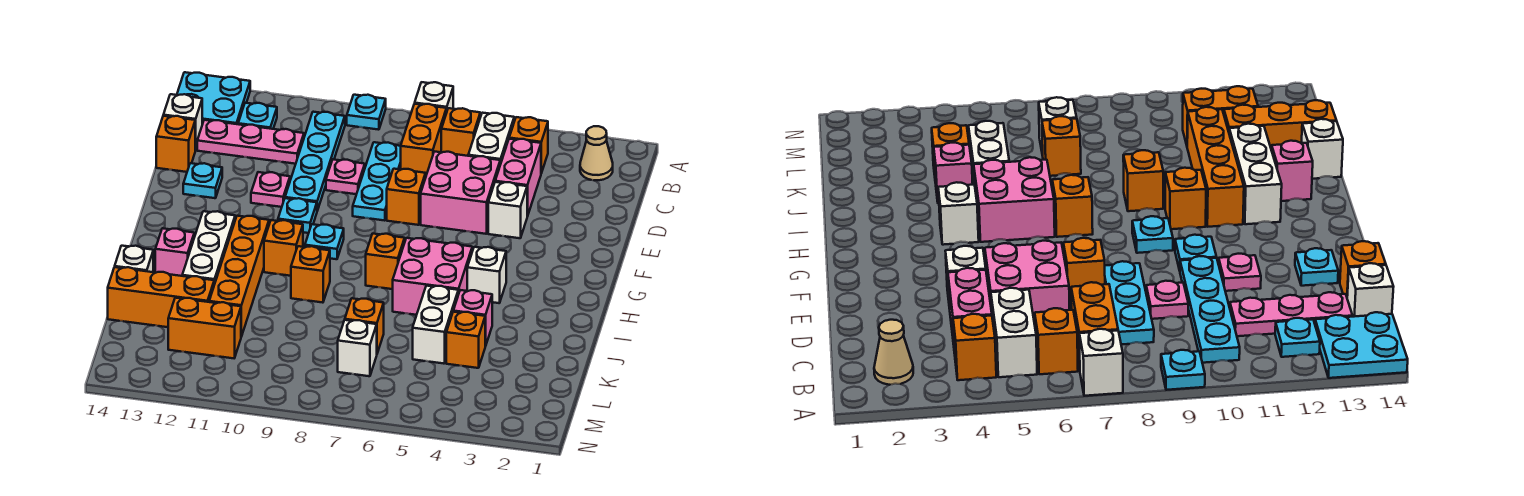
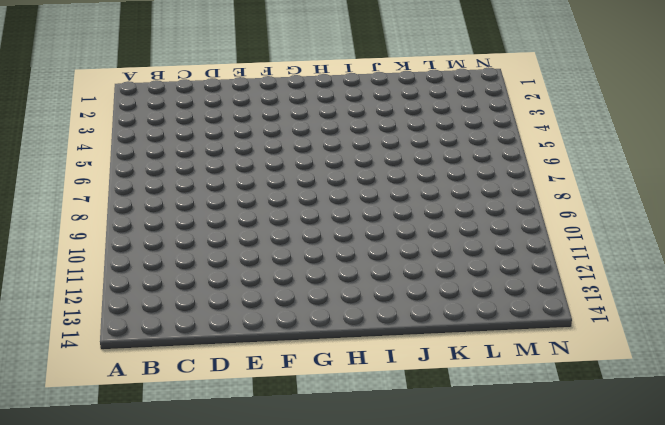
none -> white brick A7 level 1
none -> cyan plate A9 level 1
none -> cyan plate A13:B14 level 1
none -> tan cone B2 level 1

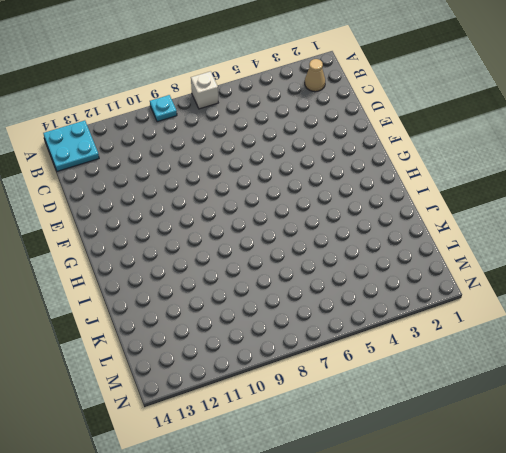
none -> orange brick B4 level 1
none -> white brick B5:C5 level 1
none -> orange brick B6 level 1
none -> orange brick B7:C7 level 1

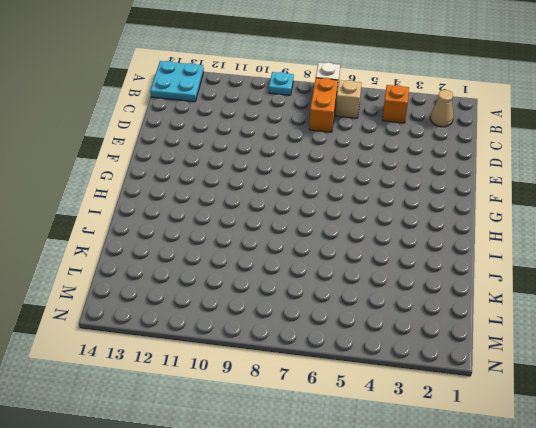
tan brick B6 level 1 -> orange brick B6 level 1
none -> white brick B5:C5 level 1
none -> cyan plate B10:E10 level 1
none -> cyan plate B12 level 1
none -> pink brick C4:D4 level 1

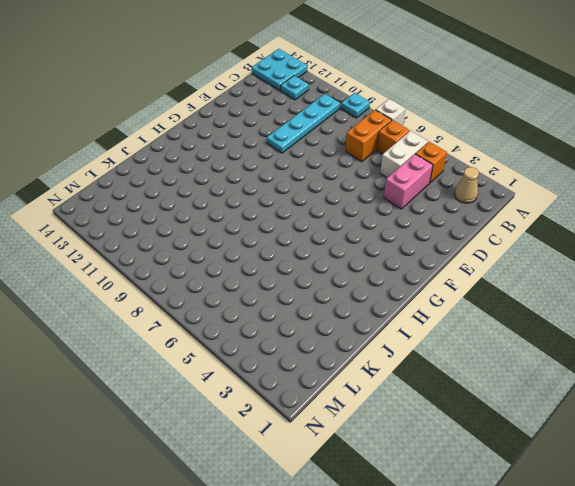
none -> cyan plate C8:E8 level 1
none -> pink plate C11:C13 level 1
none -> white brick C14 level 1
none -> pink brick D5:E6 level 1

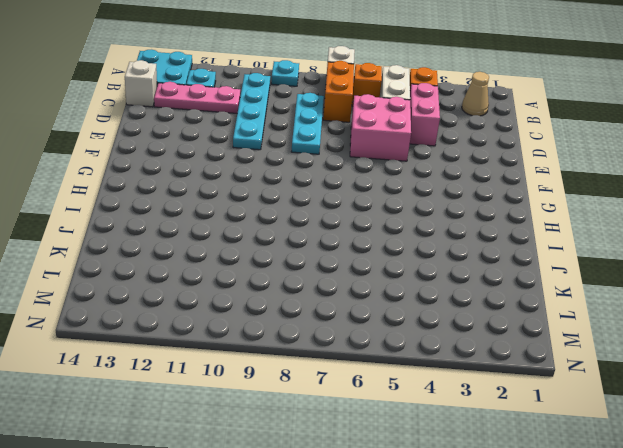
none -> pink plate D9 level 1
none -> orange brick D14 level 1
none -> white brick E4 level 1
none -> orange brick E7 level 1

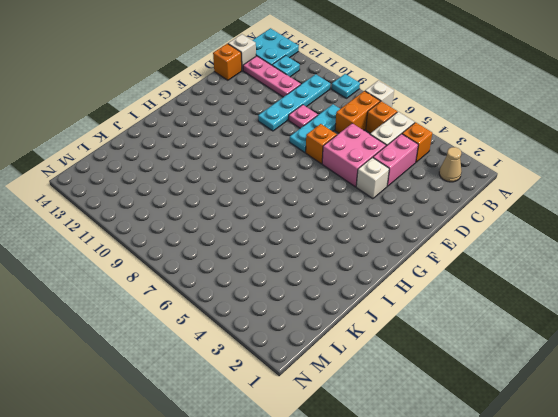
none -> pink plate E11 level 1
none -> cyan plate E13 level 1
none -> cyan plate F10 level 1
none -> cyan plate G9 level 1

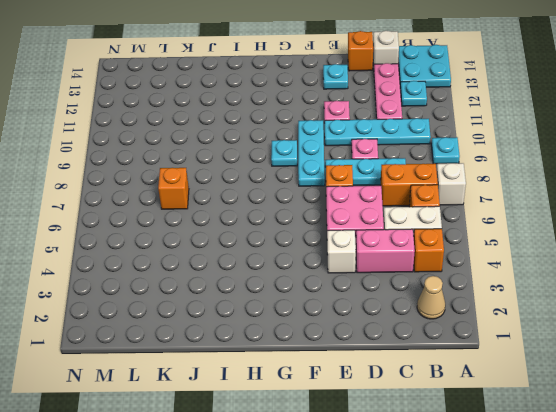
cyan plate F8:F10 level 1 -> cyan plate F10 level 1
none -> white brick H4 level 1
none -> pink brick H5:I6 level 1
none -> orange brick H7 level 1
none -> orange brick H10 level 1

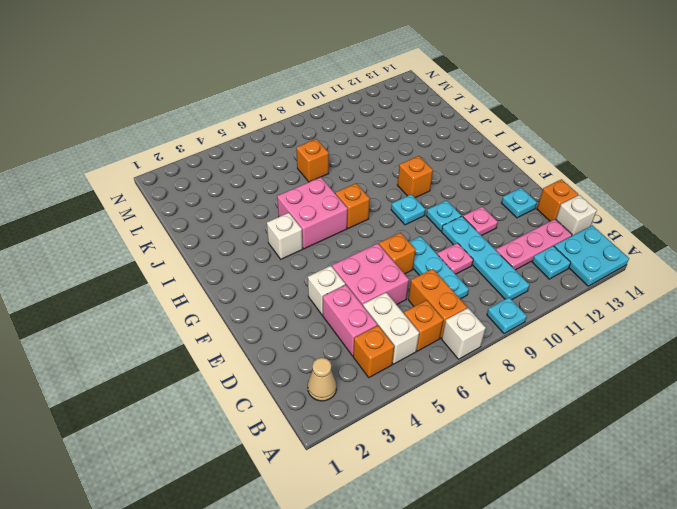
none -> orange brick H11:K11 level 1
none -> white brick H12:J12 level 1
none -> orange brick I9 level 1
none -> pink brick I13 level 1

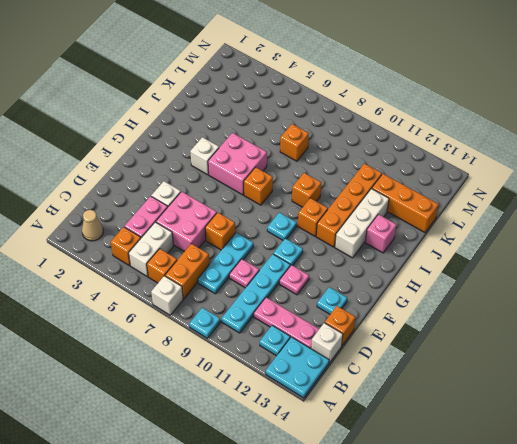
none -> pink brick J4 level 1
none -> white brick J5:K5 level 1
none -> white brick J14 level 1
none -> orange brick K4 level 1

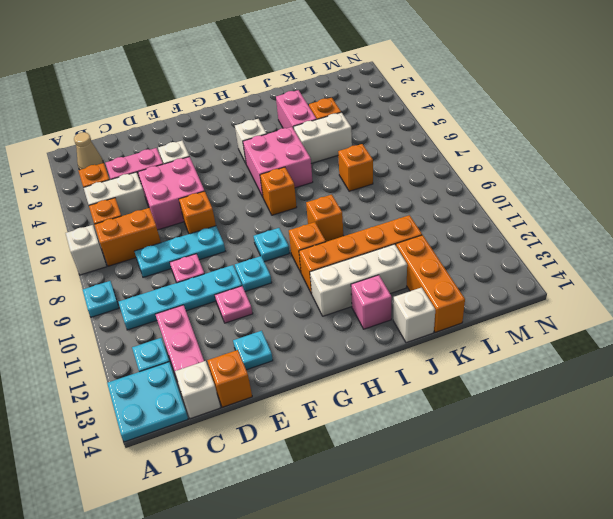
pink brick J3:J4 level 1 -> pink brick J4 level 1
none -> white brick L7 level 1
none -> orange brick L11:L12 level 1

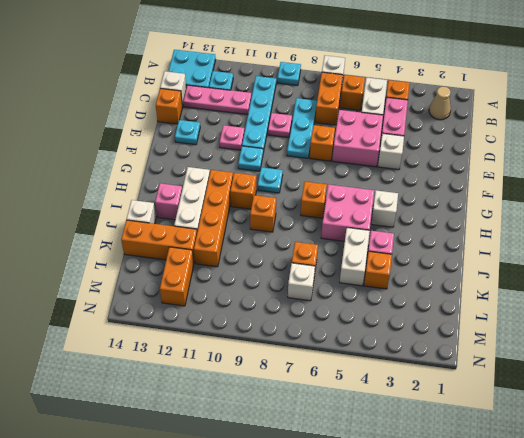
orange brick L12:M12 level 1 -> orange brick L11:L12 level 1

